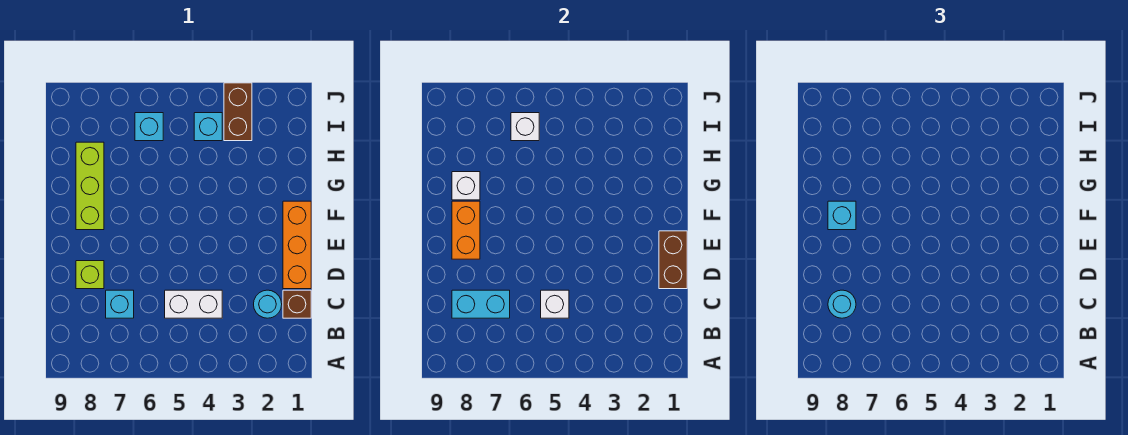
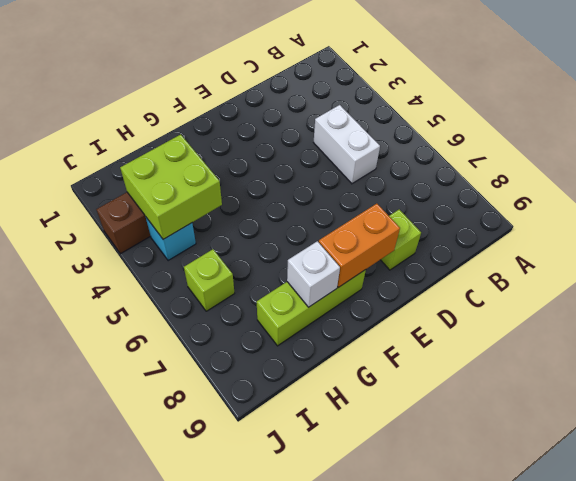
lime brick H3:I4 level 2 -> none
lime brick I6 level 1 -> cyan brick I6 level 1
none -> brown brick C1 level 1
none -> cyan round brick C2 level 1
none -> cyan brick C7 level 1

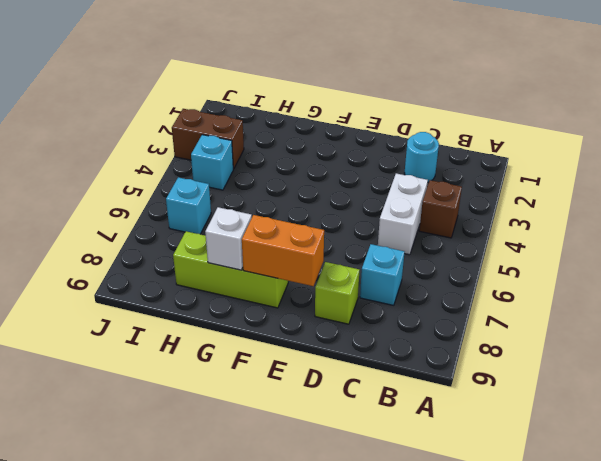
brown brick B4 level 1 -> brown brick C1 level 1
none -> orange brick D1:F1 level 1
none -> white brick C5 level 2
none -> cyan brick C7:C8 level 2

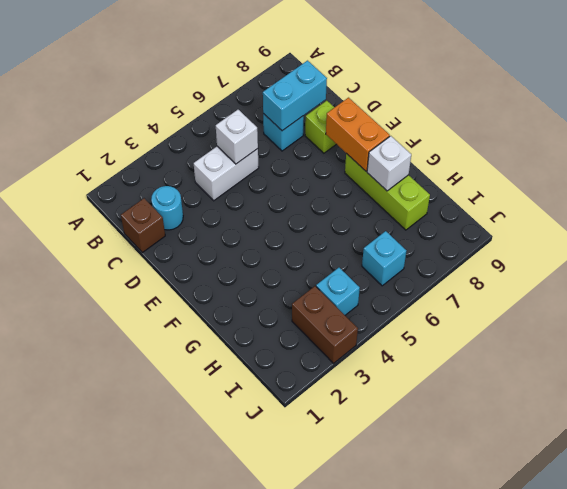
none -> orange brick D1:F1 level 1
none -> brown brick D1:E1 level 2
none -> white brick I6 level 2

